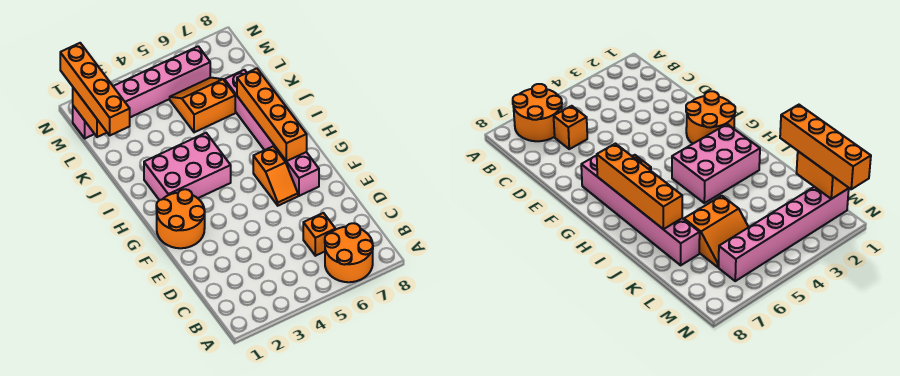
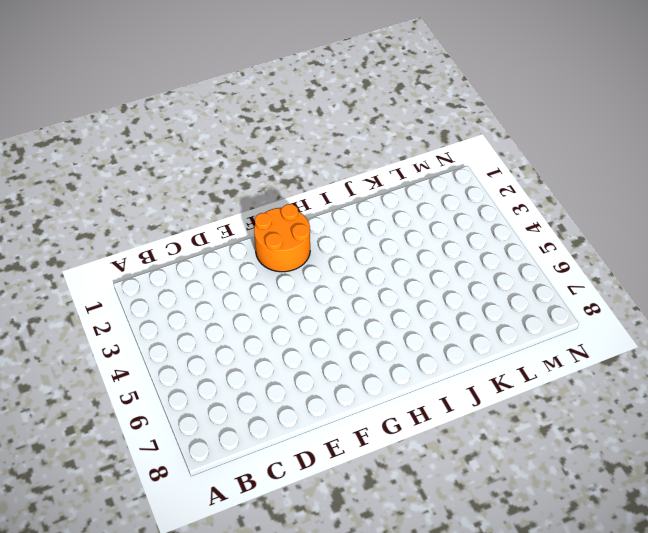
none -> orange round brick A6:B7 level 1
none -> orange brick C6 level 1

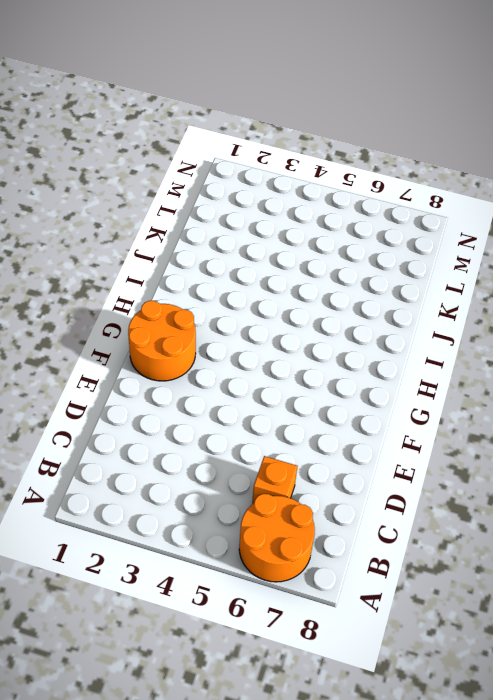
none -> orange slope F6:G6 level 1 top G
none -> pink brick F7:K7 level 1

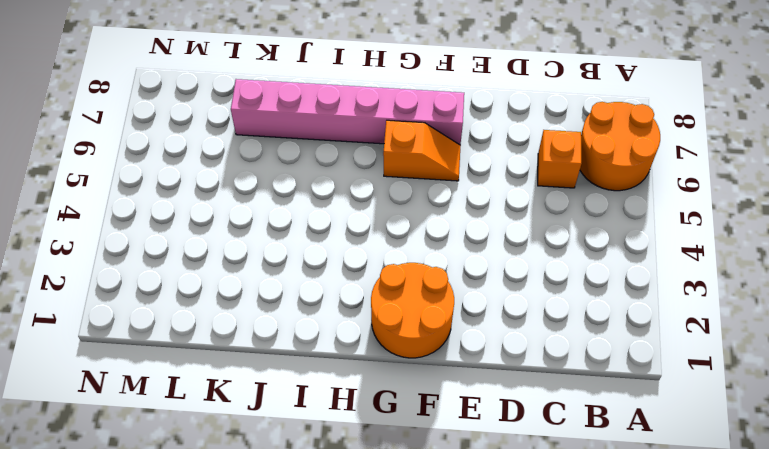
none -> pink brick H2:I4 level 1
none -> orange slope K5:L6 level 1 top K

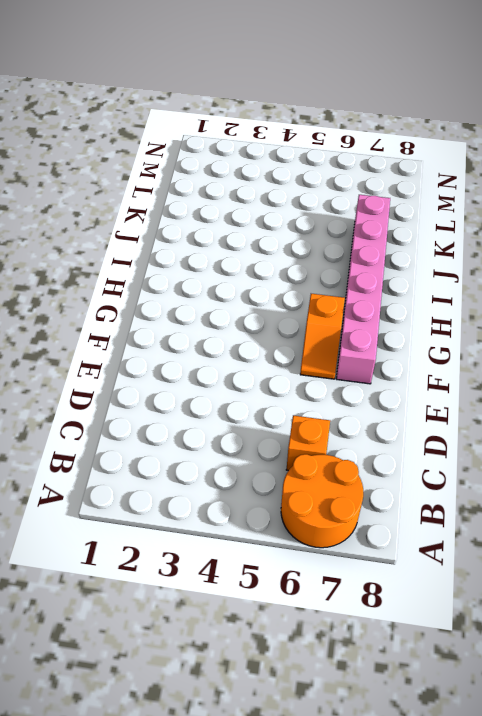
none -> orange round brick F1:G2 level 1
none -> pink brick H2:I4 level 1

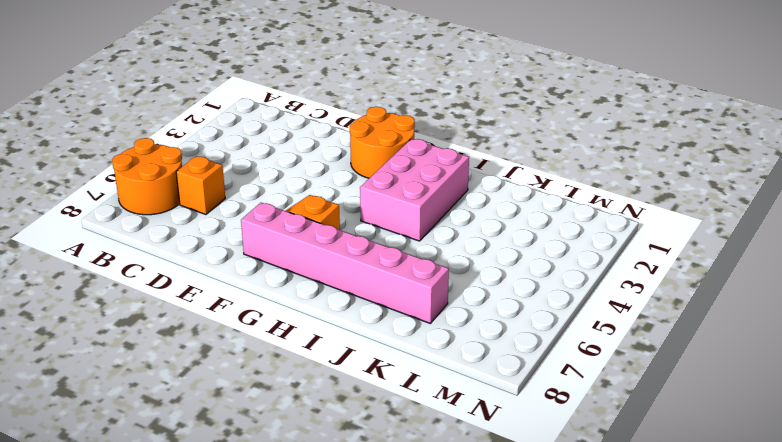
none -> orange slope K5:L6 level 1 top K
none -> pink brick M1:M6 level 1

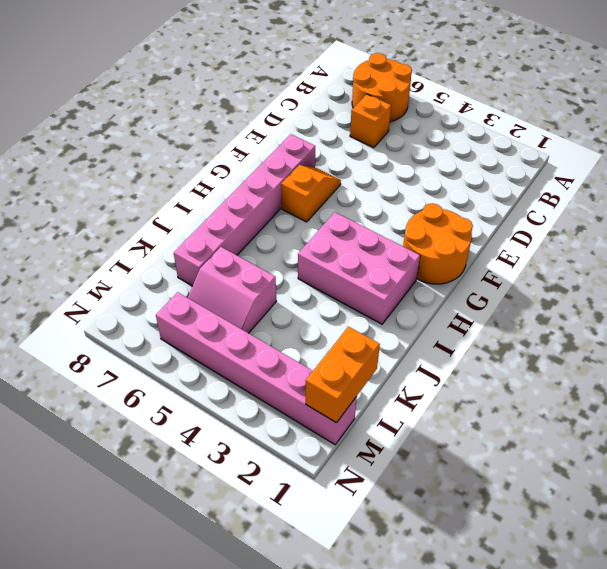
pink slope K5:L6 level 1 top K -> orange slope K5:L6 level 1 top K
none -> orange brick G7:J7 level 2
none -> orange brick K1:N1 level 3

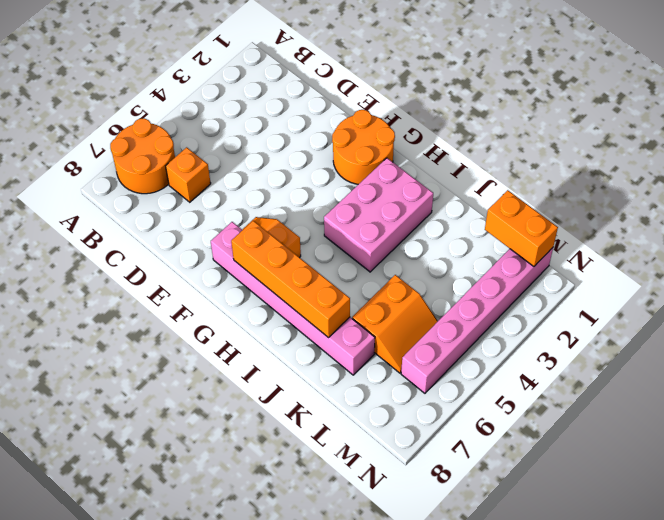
none -> orange brick K1:N1 level 3

